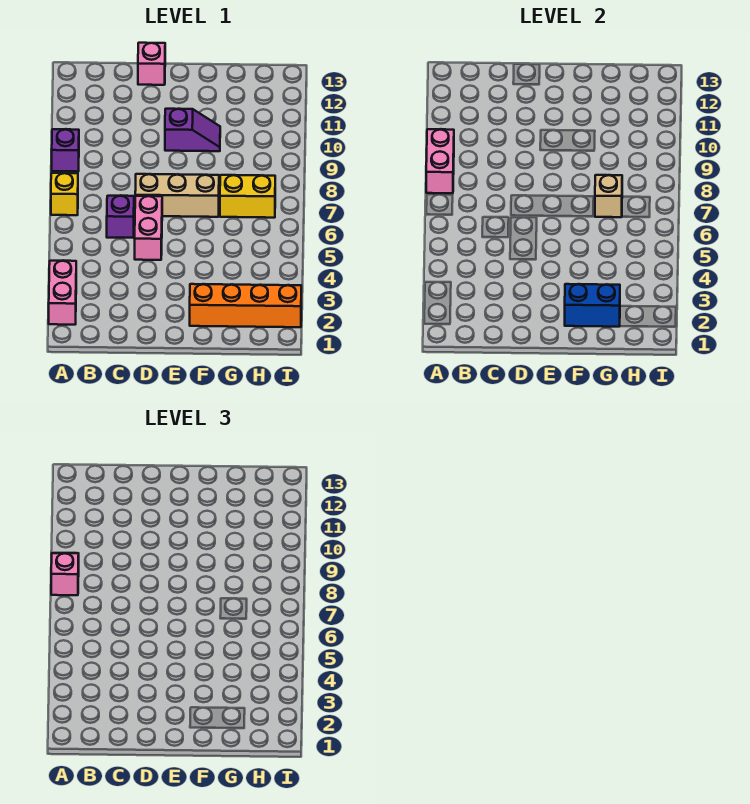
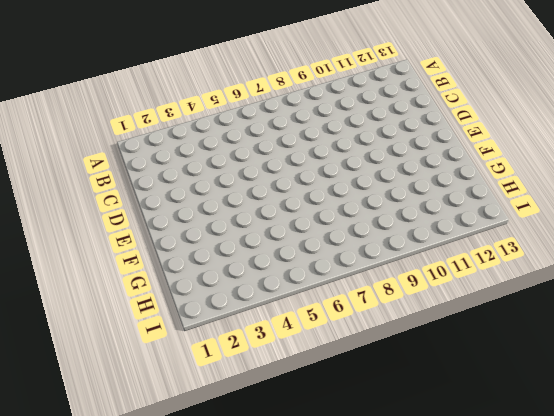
none -> pink brick A2:A3 level 1
none -> yellow brick A7 level 1
none -> purple brick A9 level 1

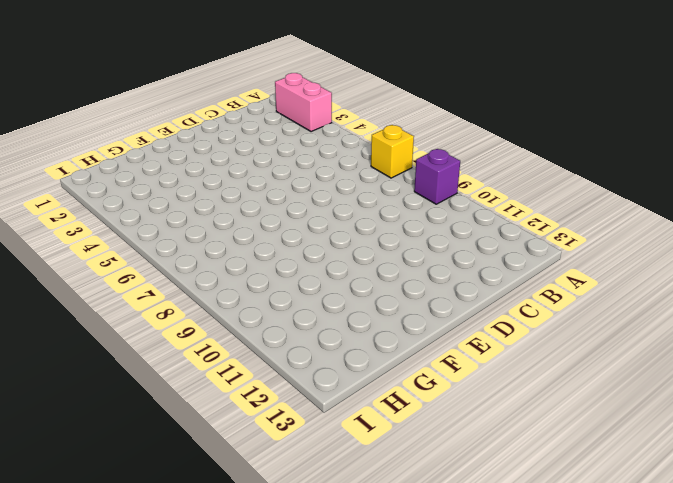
none -> purple brick C6 level 1
none -> pink brick D5:D6 level 1
none -> tan brick D7:F7 level 1

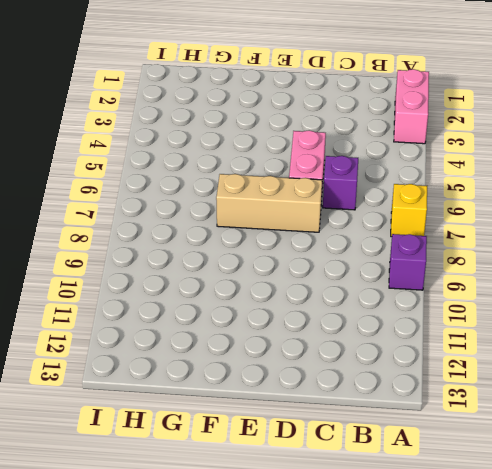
none -> pink brick D13 level 1
none -> purple slope E10:F10 level 1 top E
none -> orange brick F2:I2 level 1

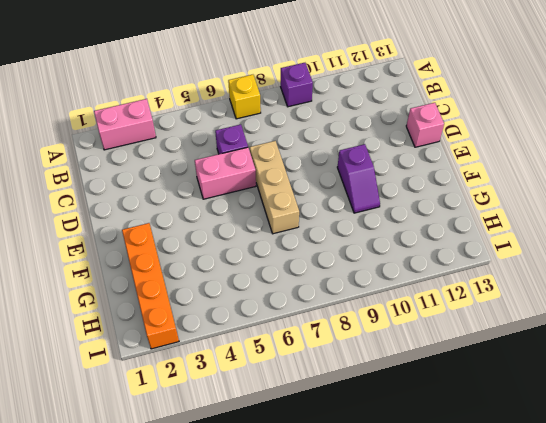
none -> yellow brick G7:H7 level 1
none -> pink brick A8:A9 level 2
none -> blue brick F2:G2 level 2

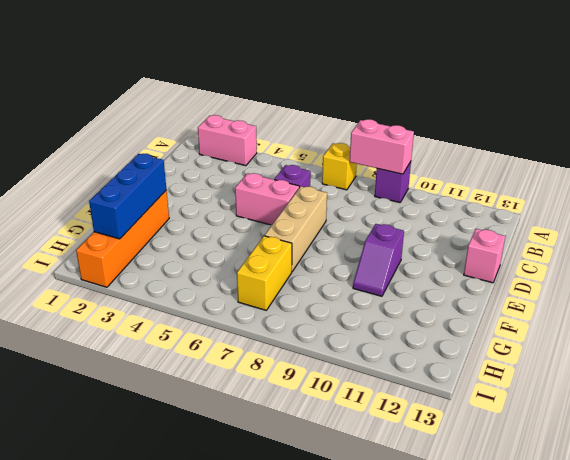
blue brick F2:H2 level 2 -> blue brick F2:G2 level 2
none -> tan brick G7 level 2
none -> pink brick A8 level 3

